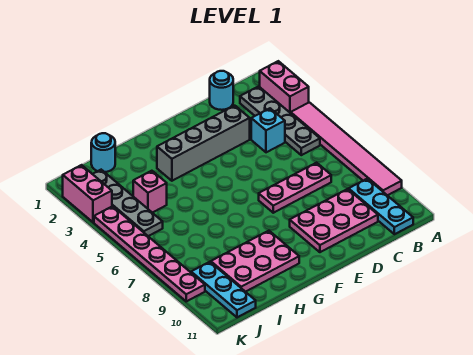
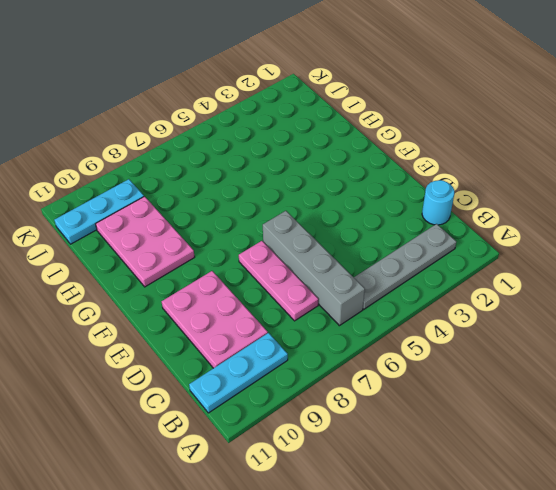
grey brick B6:E6 level 1 -> grey brick D3:G3 level 1
none -> pink brick A2:A3 level 1
none -> pink tile A4:A9 level 1
none -> cyan brick C4 level 1

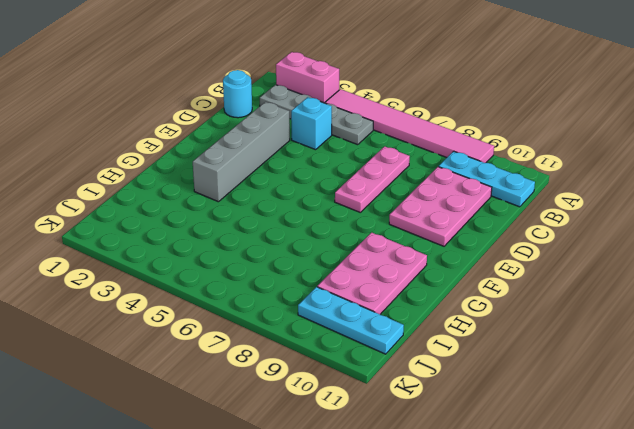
none -> cyan round brick I1 level 1
none -> pink brick I4 level 1
none -> grey plate J2:J5 level 1

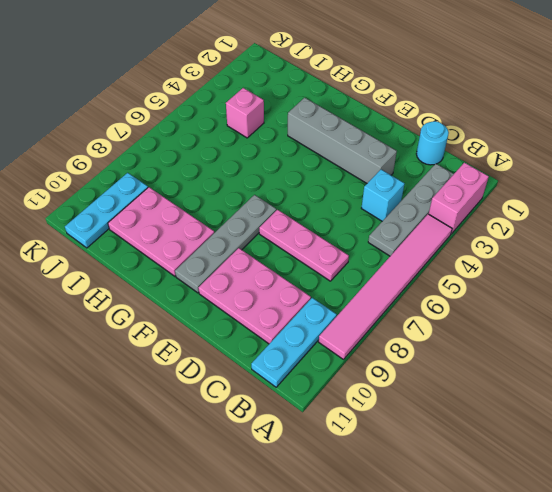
grey plate F7:F10 level 1 -> grey plate J2:J5 level 1
none -> cyan round brick I1 level 1
none -> pink brick K2:K3 level 1
none -> pink plate K4:K9 level 1

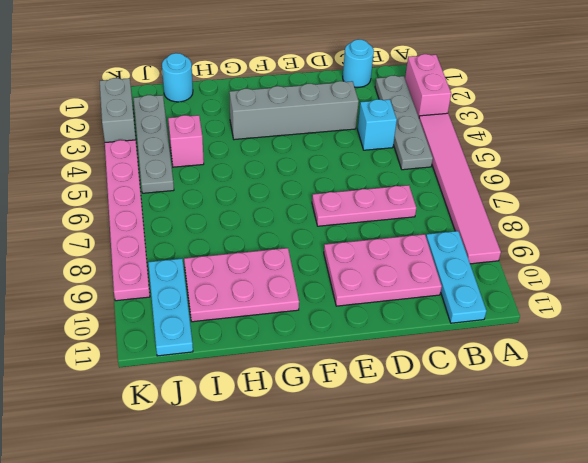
grey brick K2:K3 level 1 -> pink brick K2:K3 level 1

